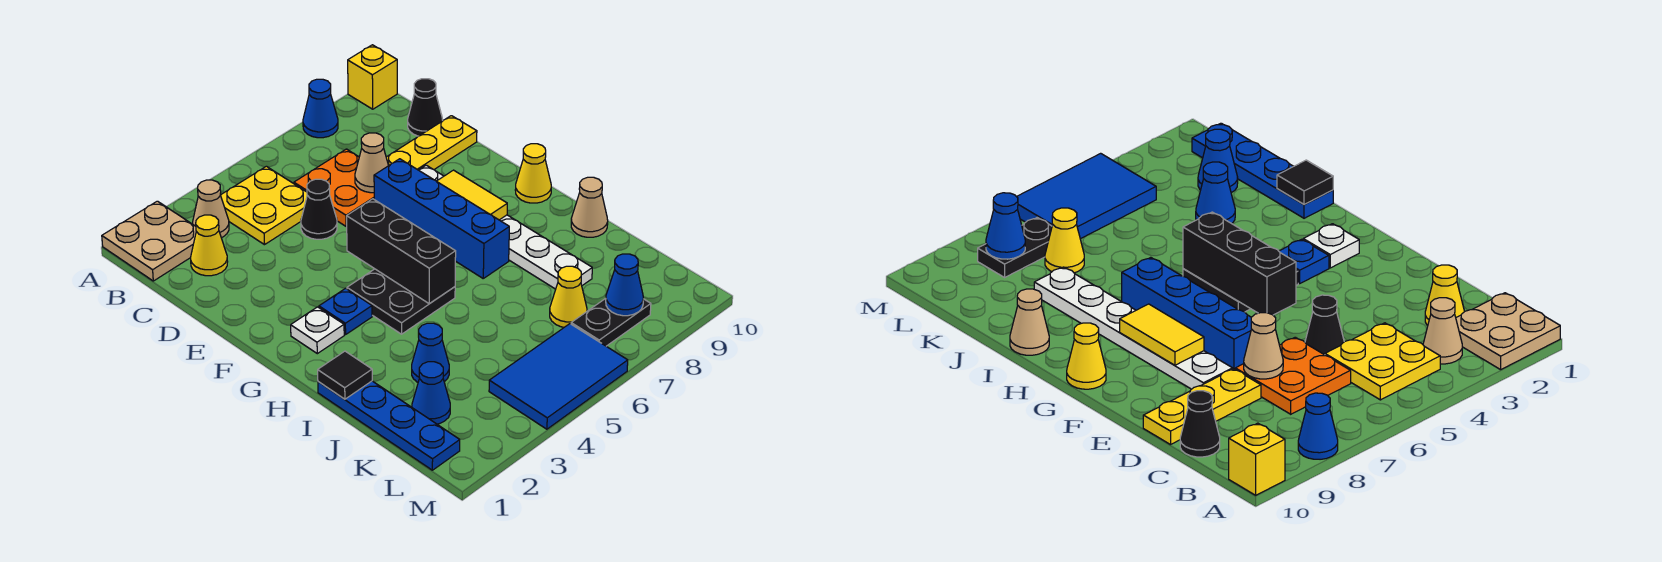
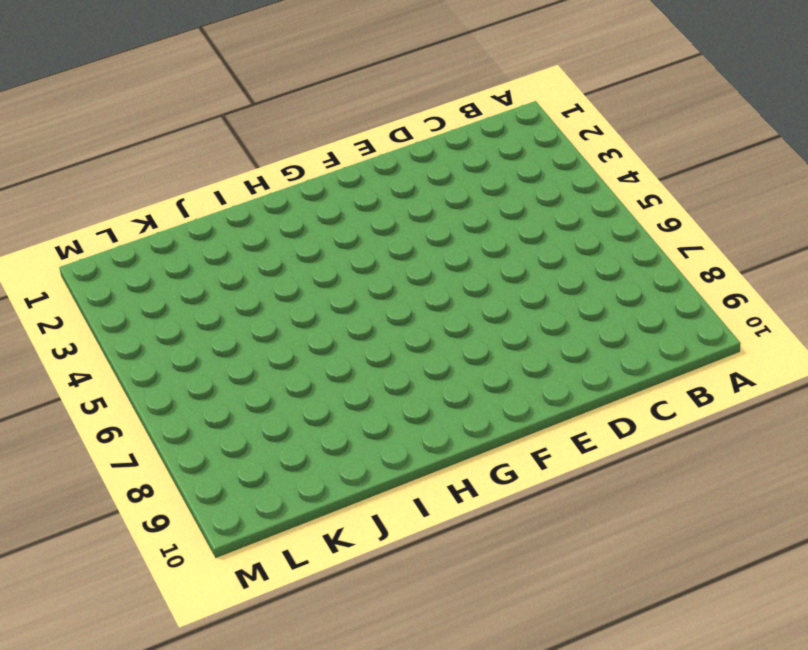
none -> tan plate A1:B2 level 1
none -> blue cone A8 level 1
none -> yellow brick A10 level 1

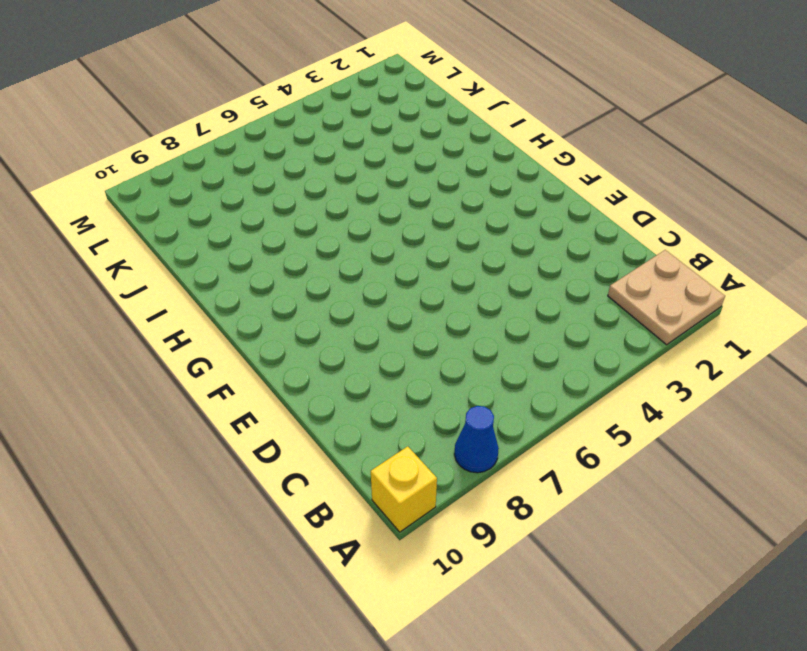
none -> tan cone B3 level 1
none -> yellow plate B4:C5 level 1
none -> yellow cone C2 level 1

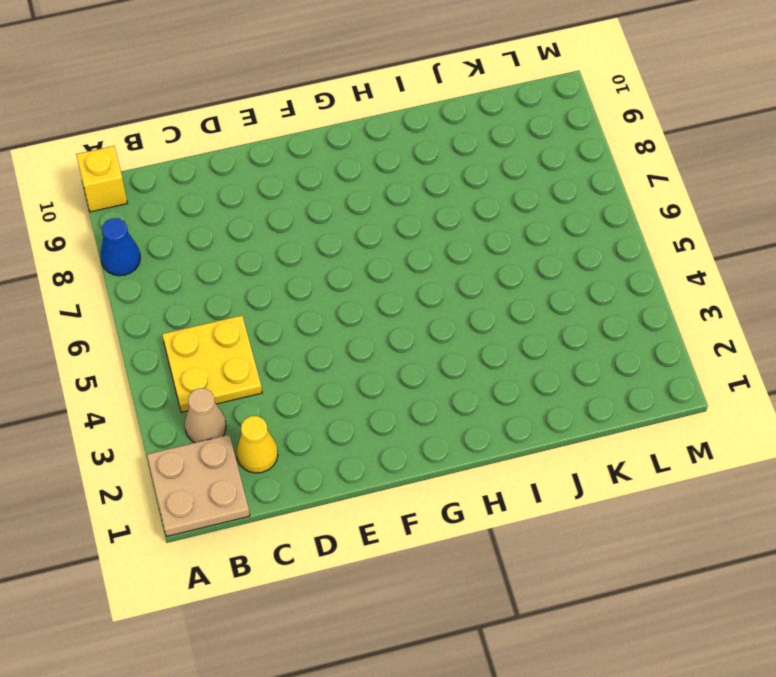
none -> orange plate C6:D7 level 1
none -> black cone C10 level 1
none -> black cone D5 level 1

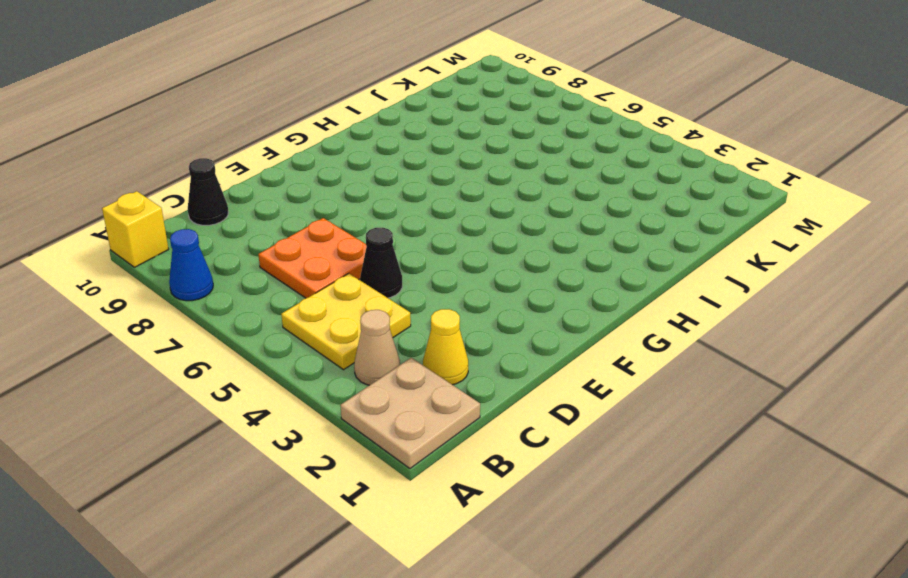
none -> yellow plate D8:D10 level 1
none -> blue brick E7:H7 level 1
none -> white plate E8:J8 level 1

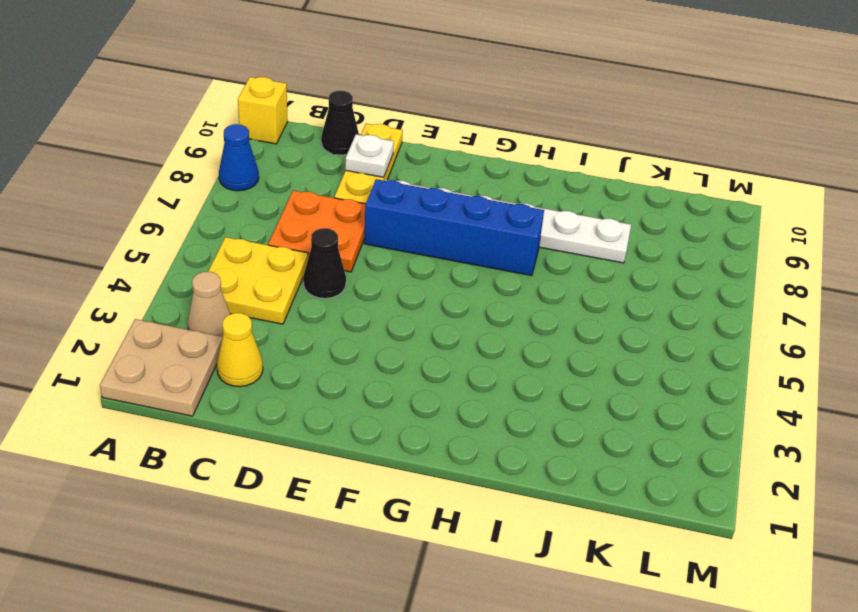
white plate D9 level 2 -> white plate G2 level 1
none -> blue plate G3 level 1
none -> black plate G4:H5 level 1
none -> yellow cone G10 level 1

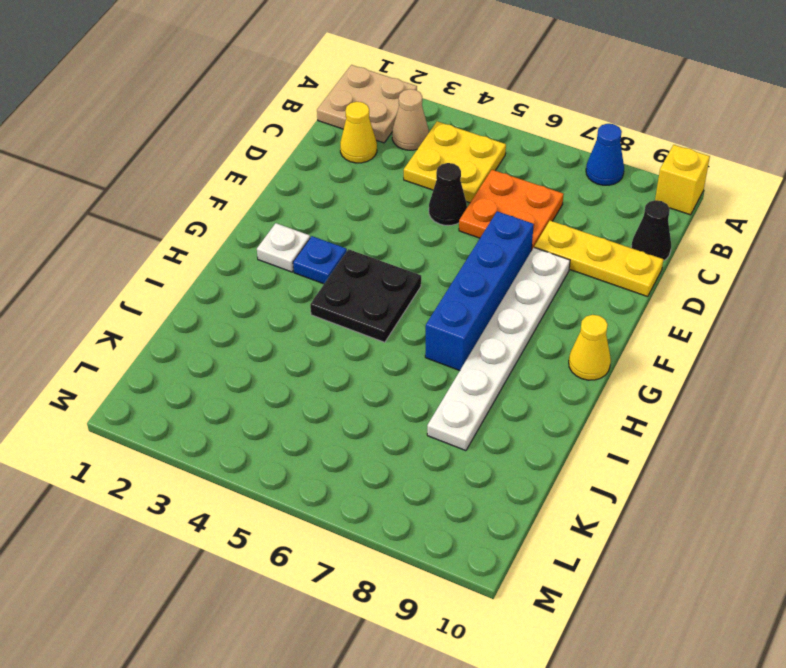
none -> blue plate I1:L1 level 1
none -> tan cone I10 level 1
none -> blue cone J3 level 1

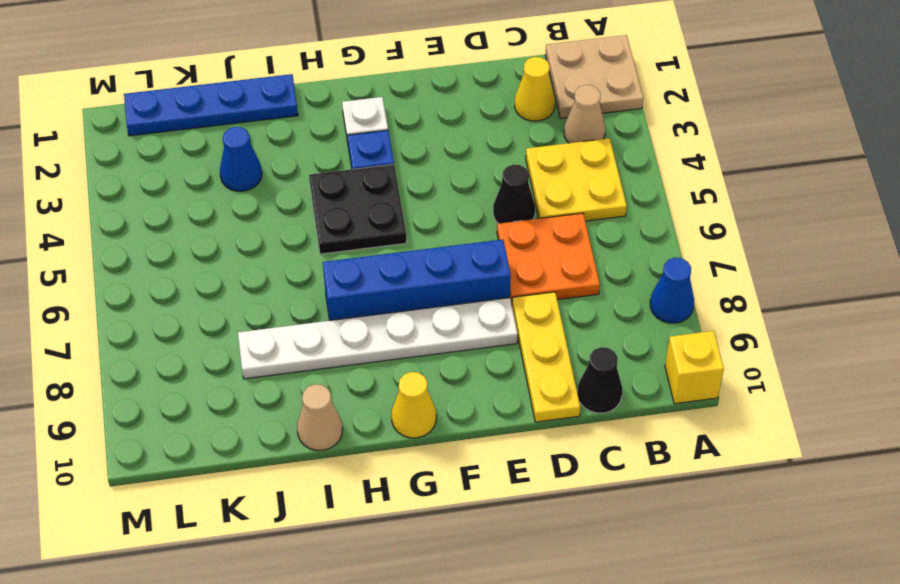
none -> blue cone K2 level 1
none -> yellow cone K7 level 1
none -> blue tile L4:M6 level 1

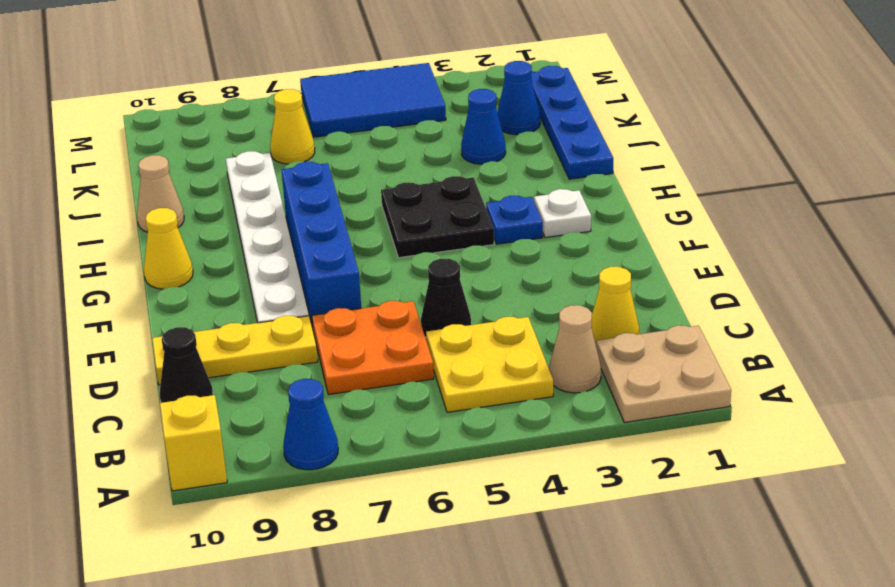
none -> black plate L7:L8 level 1
none -> tan cone D7 level 2
none -> black brick F5:H5 level 2

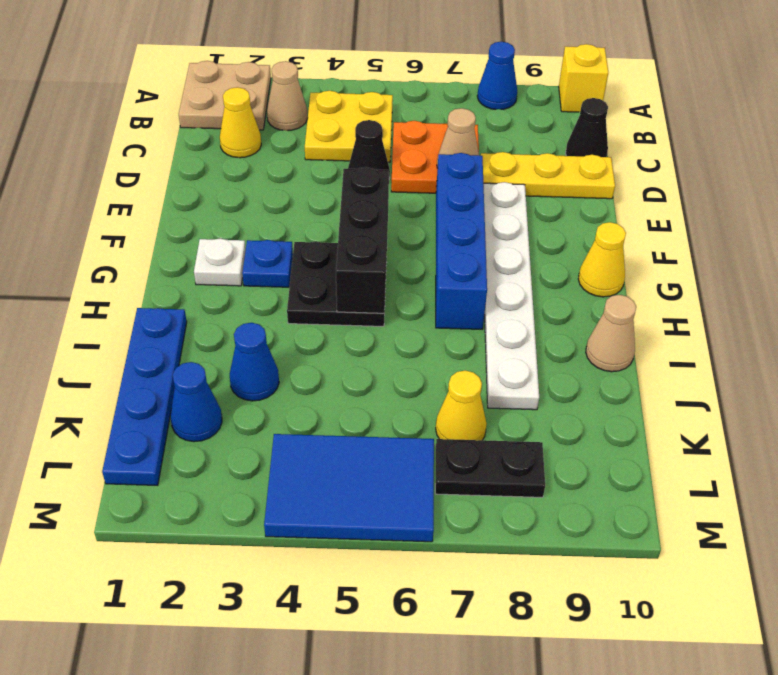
none -> yellow tile F8:G8 level 2
none -> black tile I1 level 2
none -> blue cone L8 level 2

